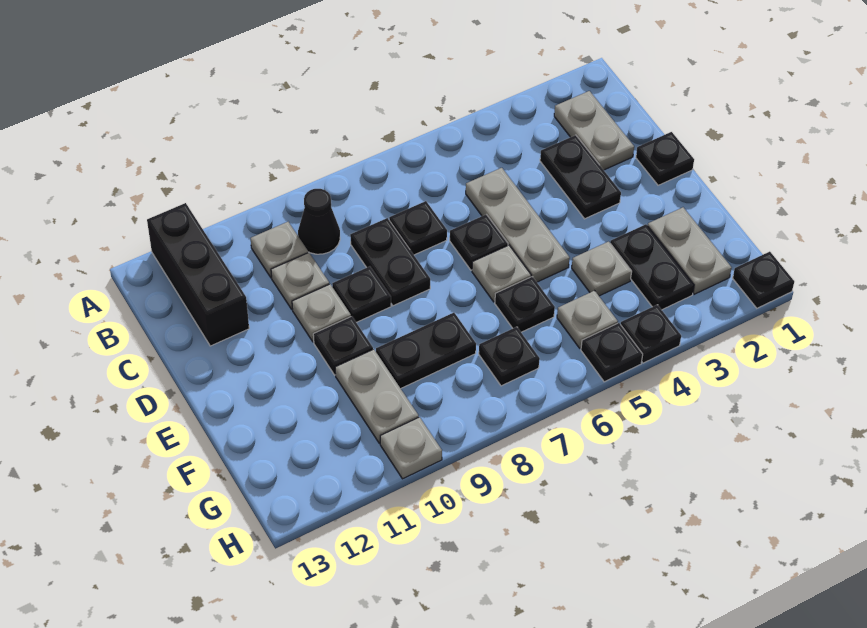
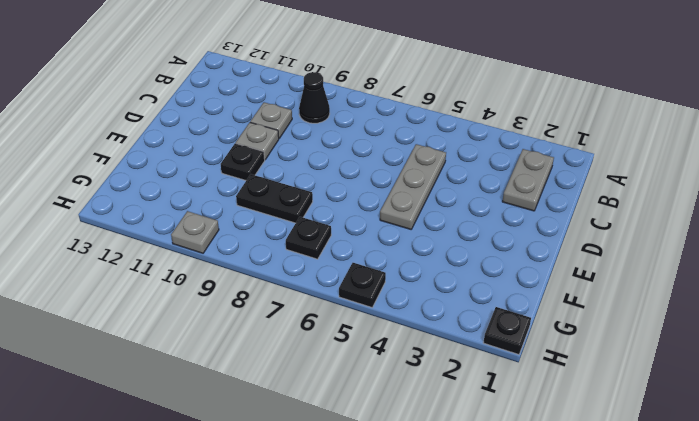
none -> black brick A12:C12 level 1
none -> grey plate B10 level 1
none -> black plate C3:D3 level 1

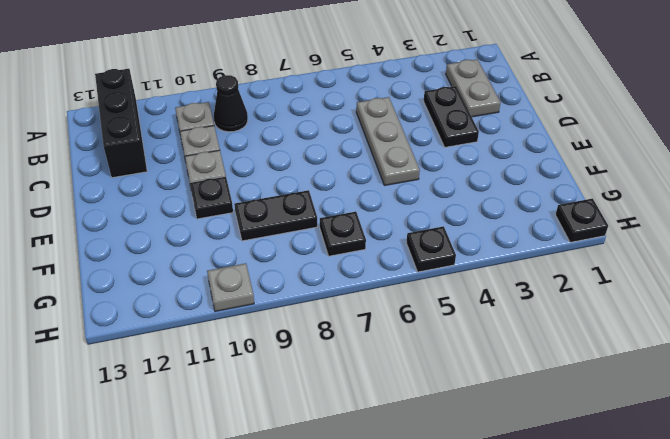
none -> black plate C7 level 1
none -> black plate C8:D8 level 1
none -> black plate D1 level 1

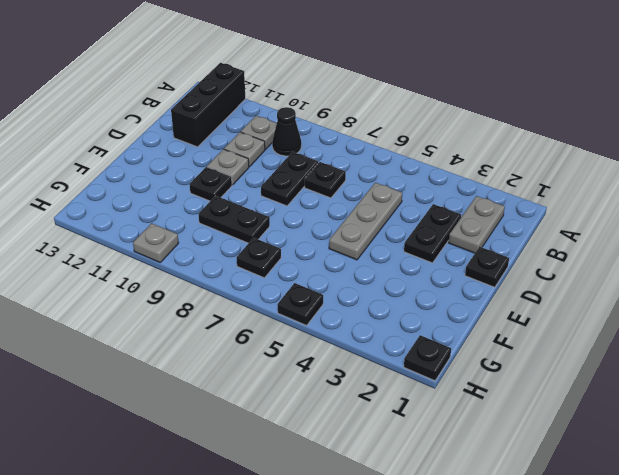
none -> black plate D6 level 1
none -> black plate D9 level 1
none -> grey plate E6 level 1

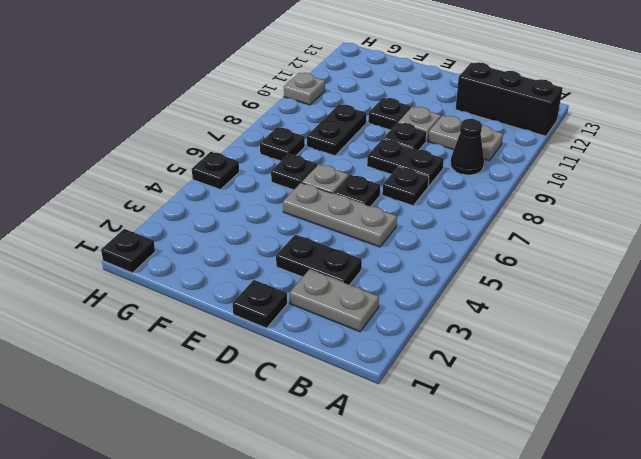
none -> grey plate F2:G2 level 1
none -> black plate F3:G3 level 1
none -> grey plate F4 level 1

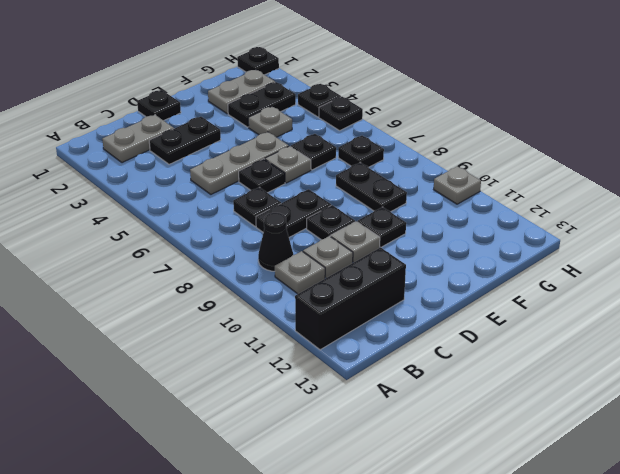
none -> grey plate F10:G10 level 1
none -> grey plate G5 level 1

